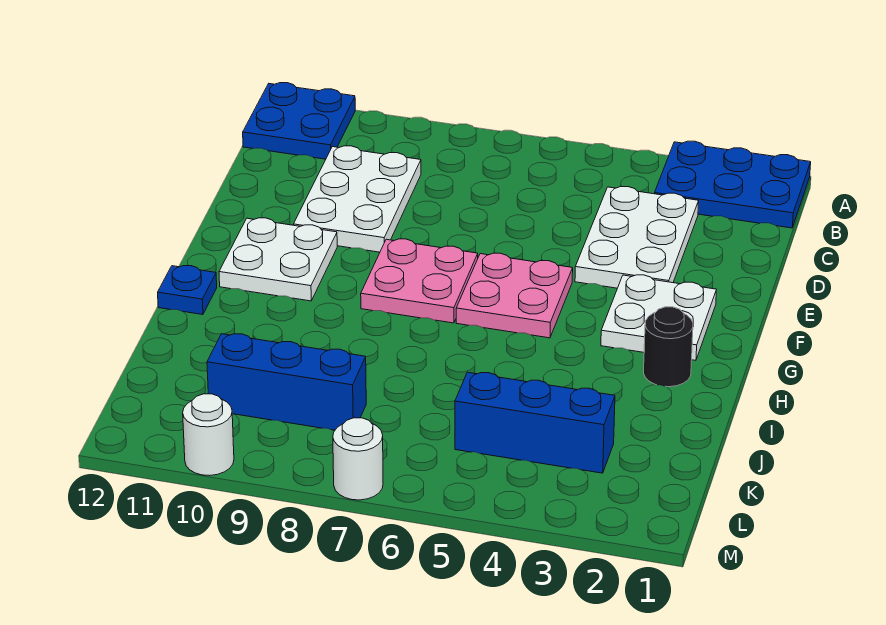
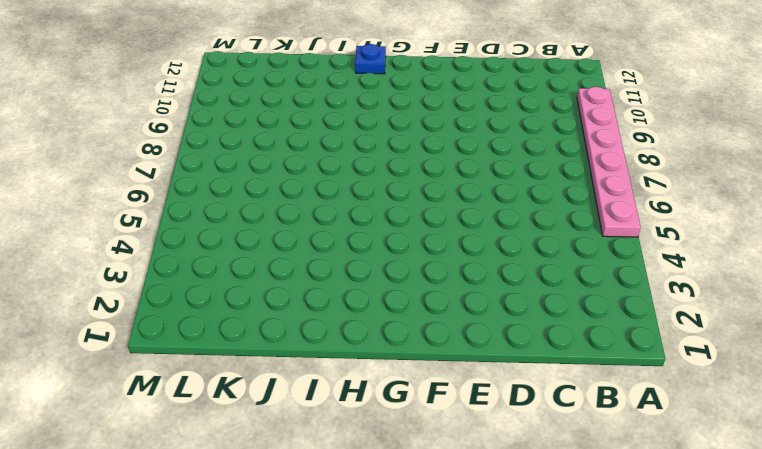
pink plate A5:A10 level 1 -> none
none -> blue plate A1:B3 level 1
none -> blue plate A11:B12 level 1
none -> white plate C3:E4 level 1

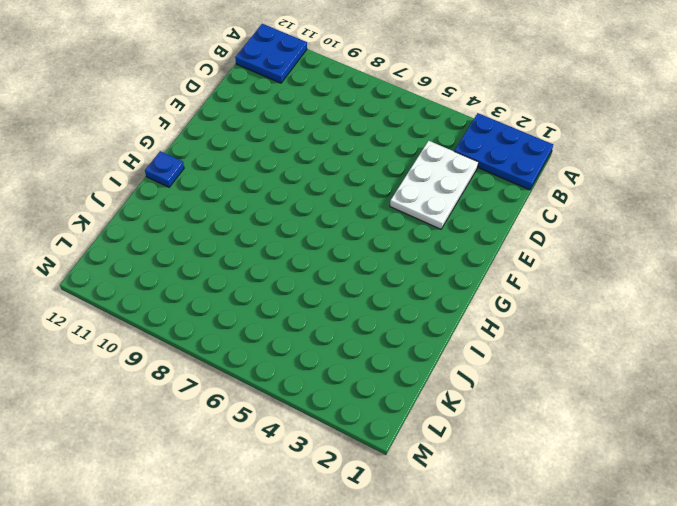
none -> white plate C9:E10 level 1
none -> white plate F2:G3 level 1
none -> pink plate F5:G6 level 1

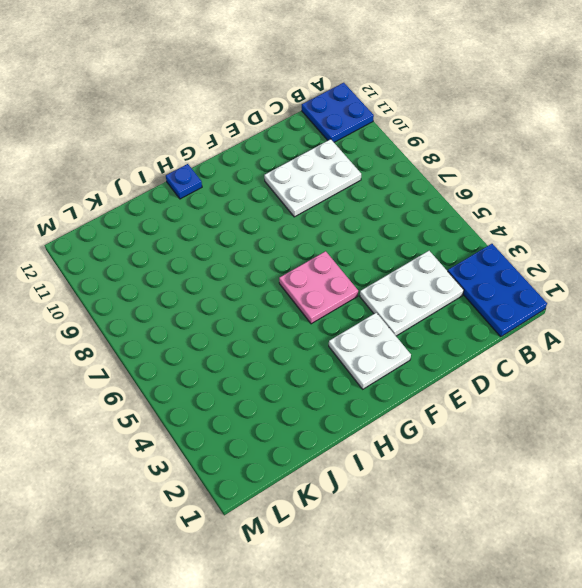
none -> pink plate F7:G8 level 1
none -> white plate F10:G11 level 1
none -> black round brick H2 level 1

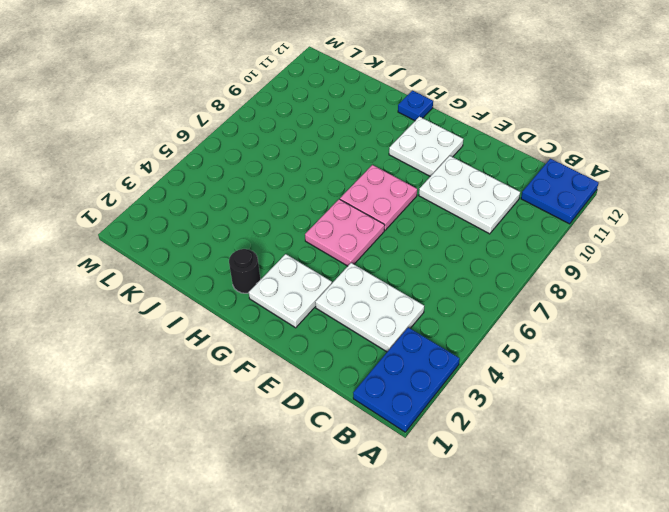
none -> blue brick K3:K5 level 1
none -> blue brick K8:K10 level 1
none -> white round brick M7 level 1

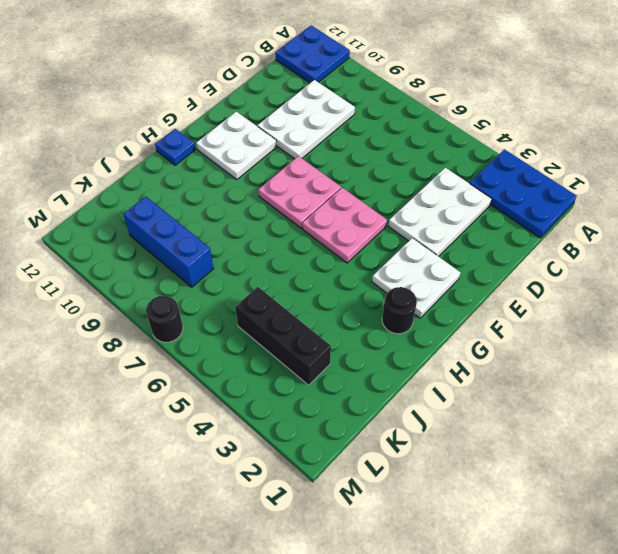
black brick K3:K5 level 1 -> blue brick K3:K5 level 1
black round brick M7 level 1 -> white round brick M7 level 1
none -> white round brick M10 level 1

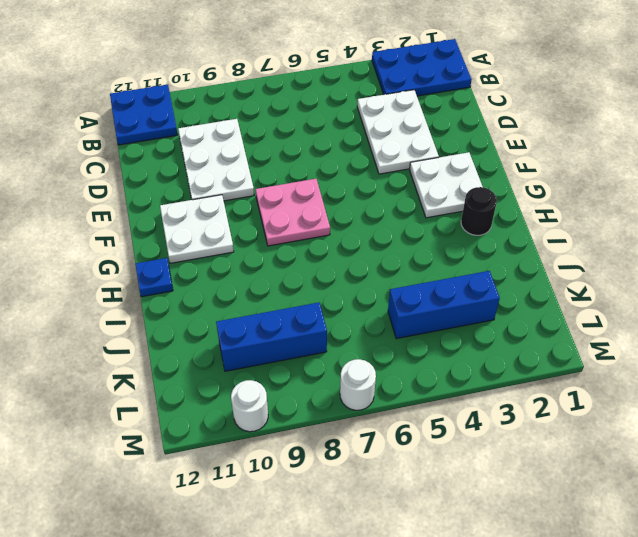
none -> pink plate F5:G6 level 1

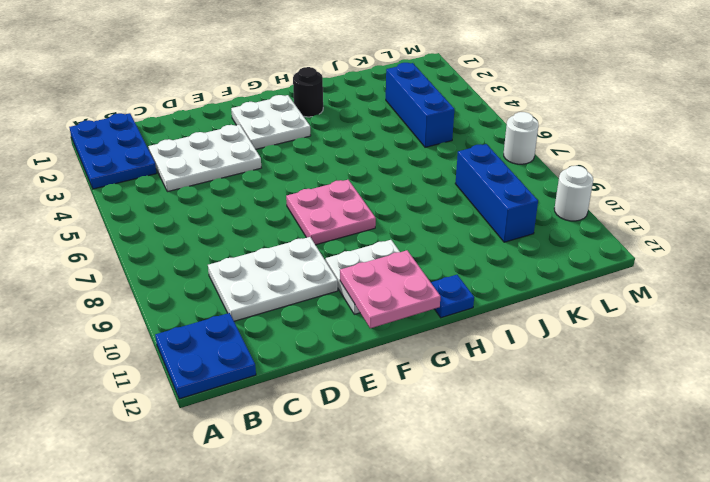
pink plate F11:G12 level 2 -> pink plate F5:G6 level 1

